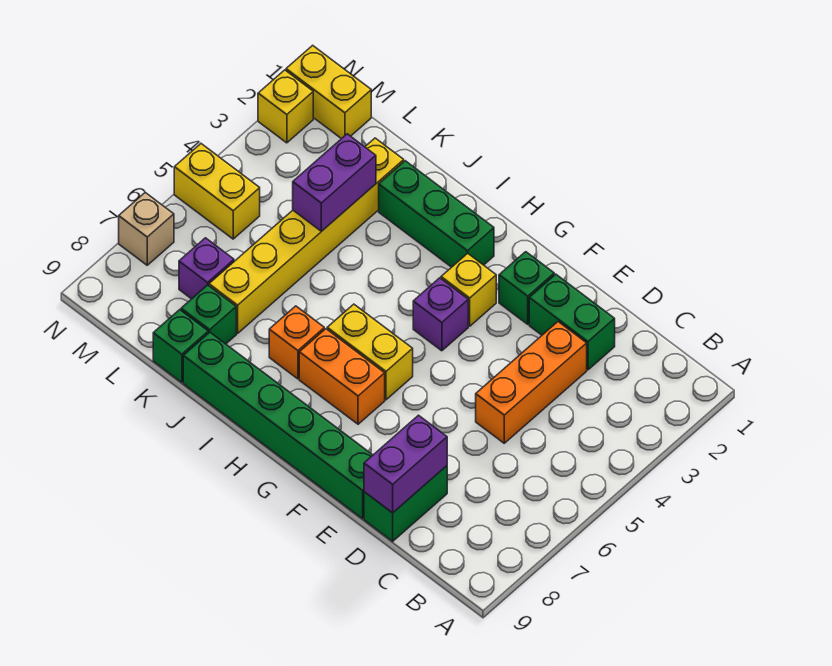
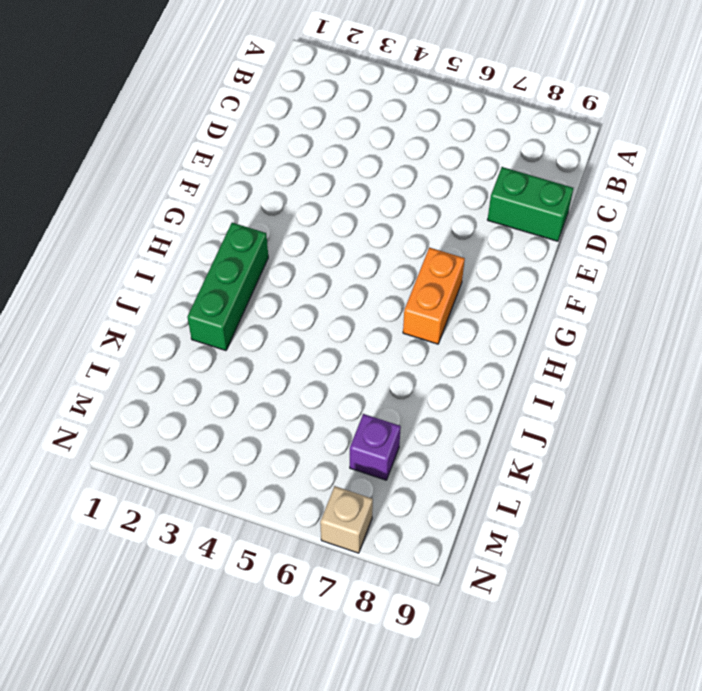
none -> green brick D2:E2 level 1
none -> orange brick D3:D5 level 1
none -> green brick E9:J9 level 1

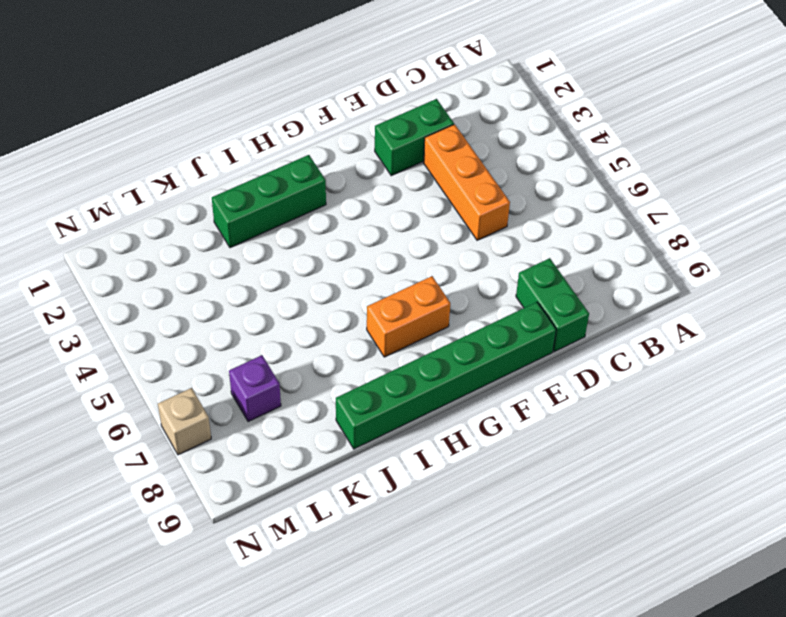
none -> green brick F2 level 1
none -> yellow brick G3 level 1
none -> purple brick G4 level 1

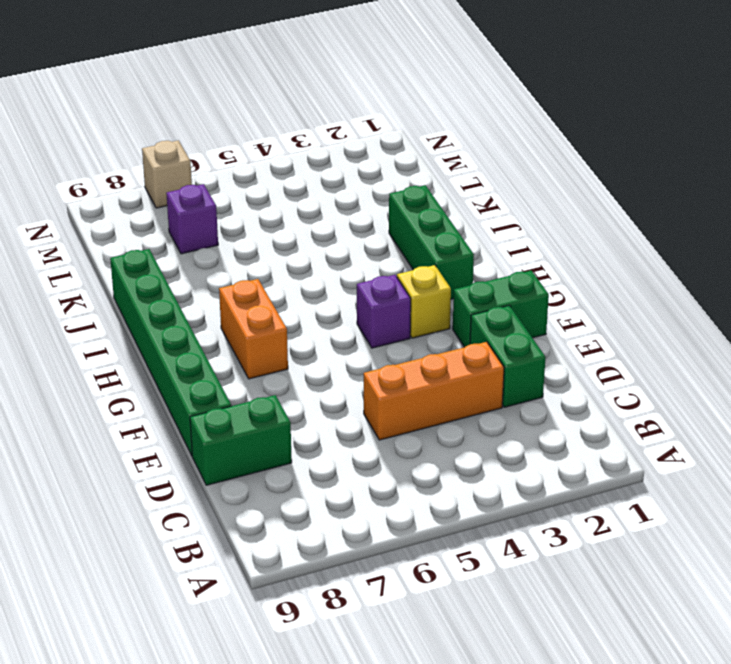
green brick F1:F2 level 1 -> green brick F2 level 1
none -> yellow brick G6:H6 level 1
none -> orange brick I7 level 1
none -> yellow brick K2:K7 level 1

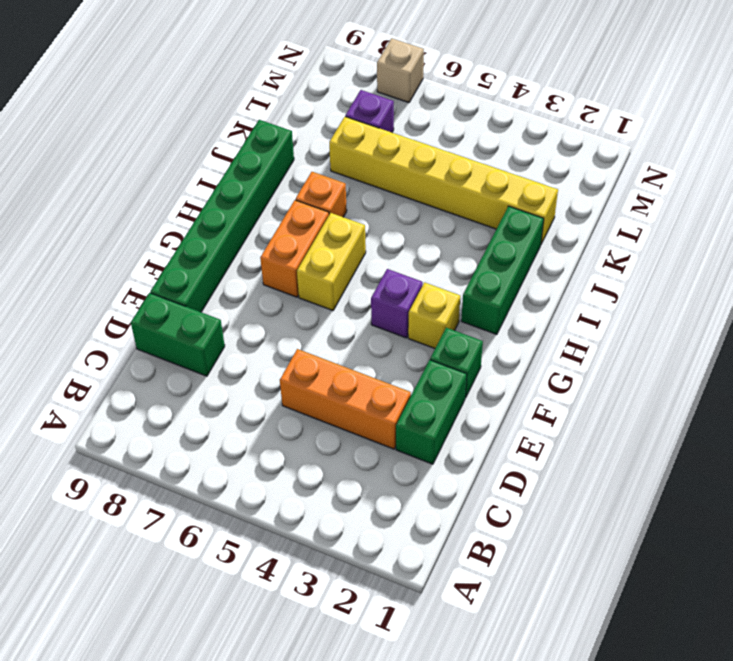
none -> green brick K8 level 1
none -> green brick K9 level 1
none -> yellow brick M1:N1 level 1

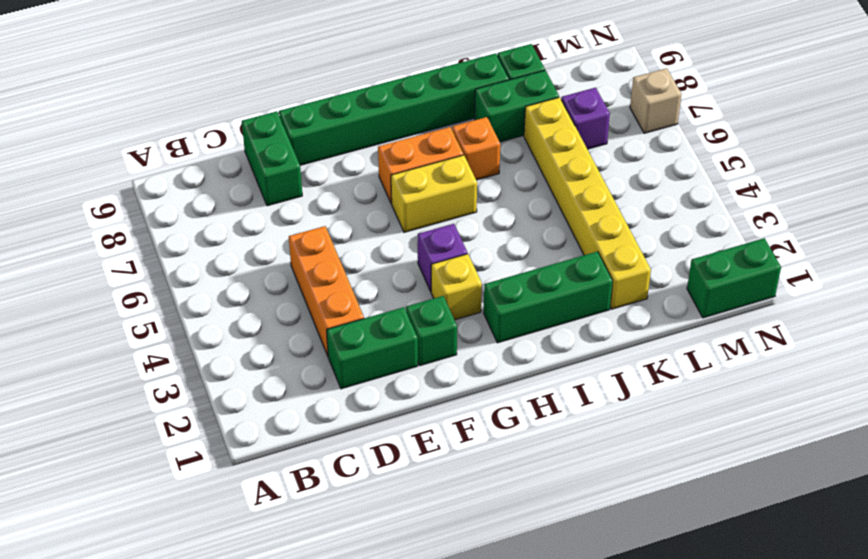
green brick J8:K8 level 1 -> green brick K8 level 1
green brick M1:N1 level 1 -> yellow brick M1:N1 level 1
none -> yellow brick M5:N5 level 1
none -> yellow brick N2 level 1
none -> purple brick D8:D9 level 2

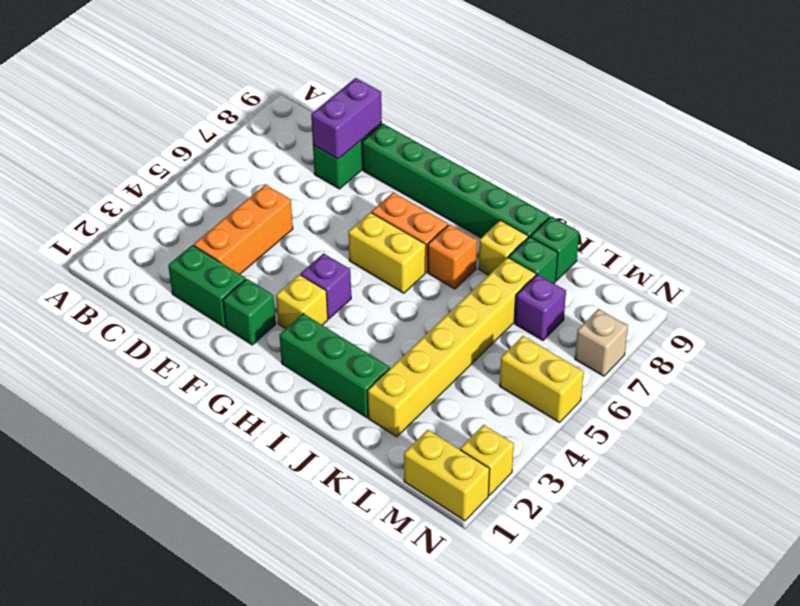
yellow brick J8 level 1 -> none
none -> purple brick K3:K4 level 2

